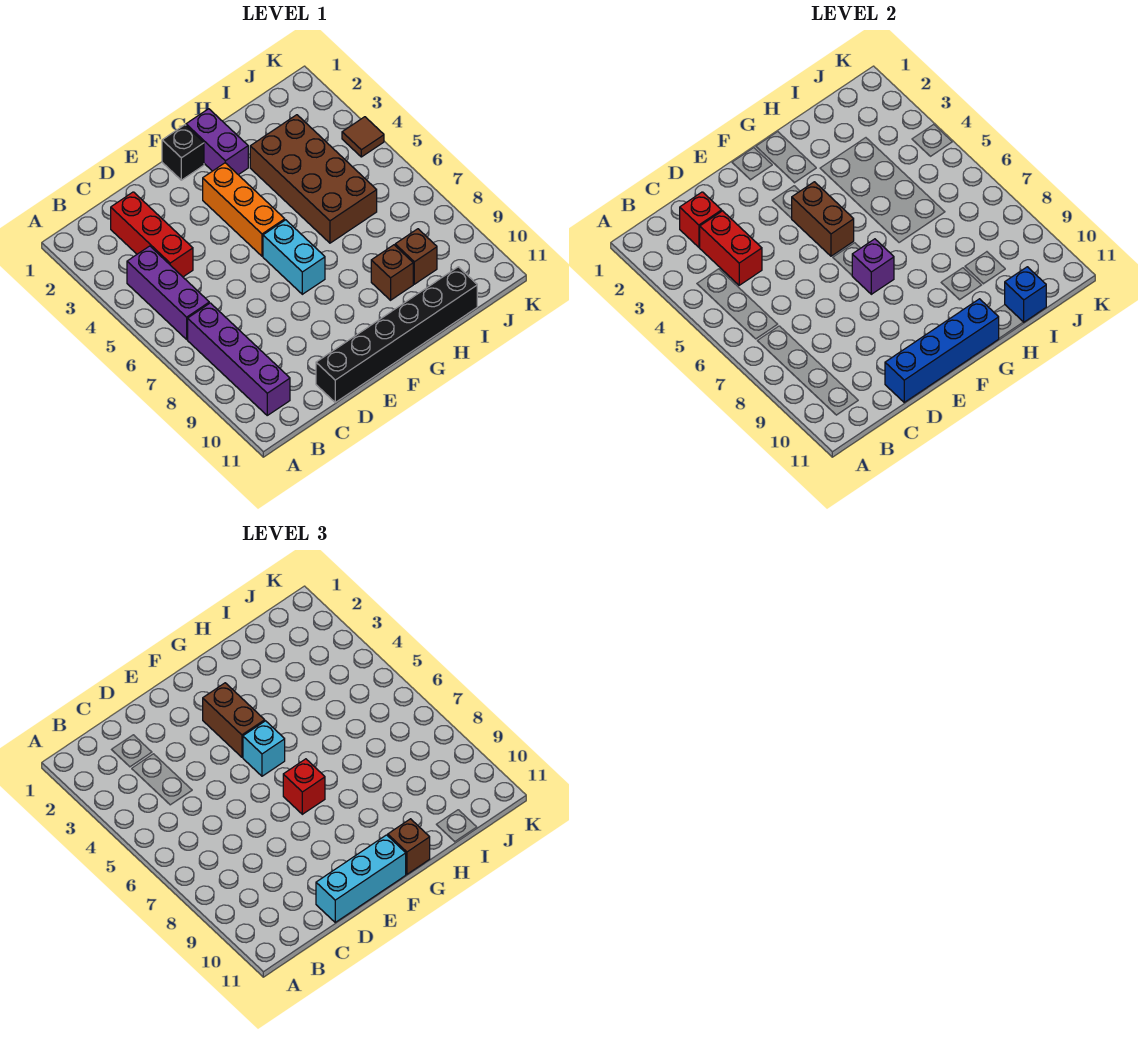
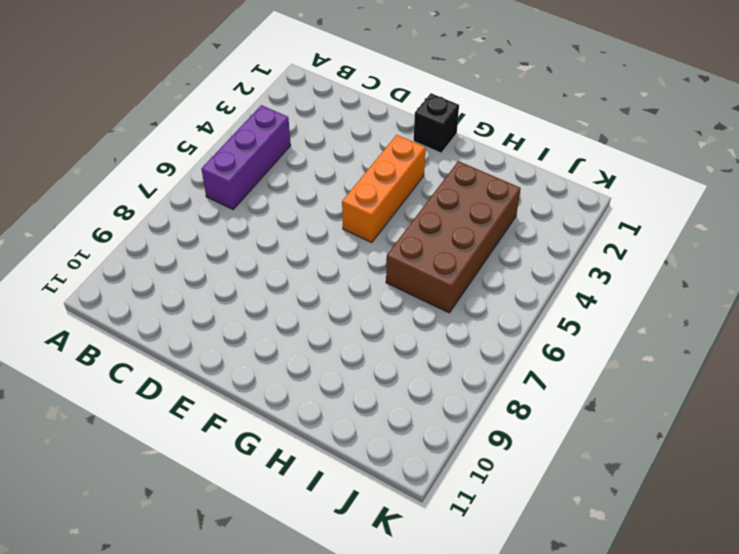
none -> purple brick B7:B10 level 1
none -> red brick C2:C4 level 1
none -> black brick D11:I11 level 1

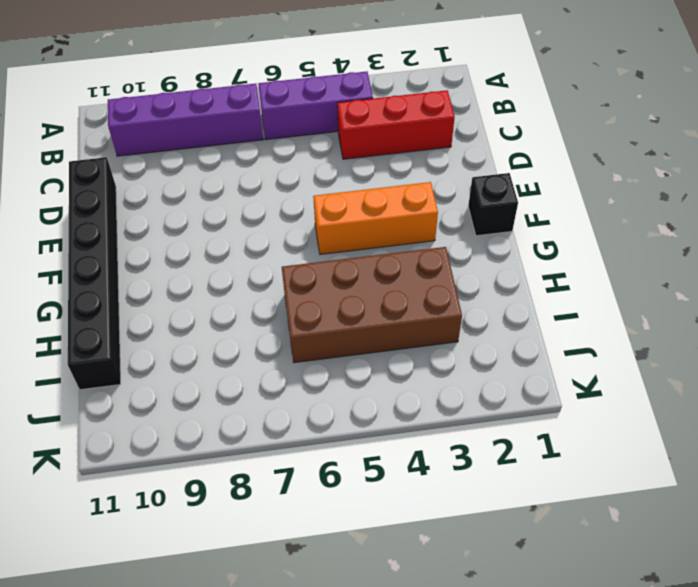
none -> cyan brick F6:F7 level 1
none -> purple brick G1:G2 level 1
none -> brown brick H9 level 1

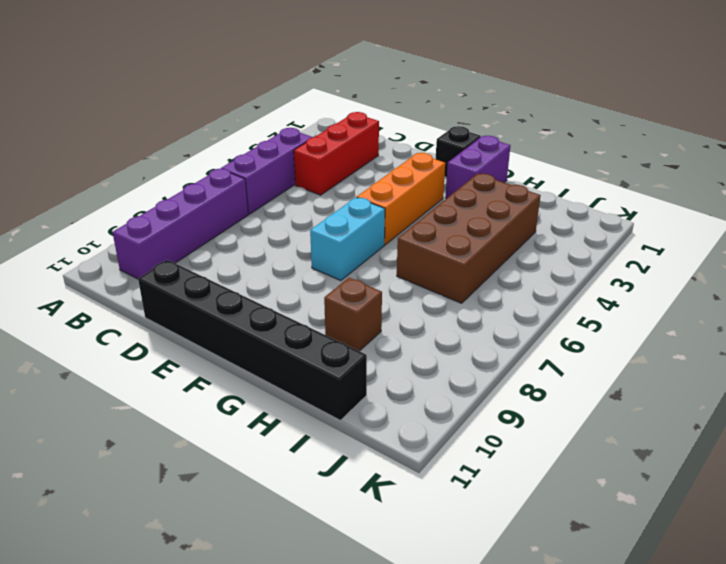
none -> brown brick I9 level 1
none -> brown tile K4 level 1
none -> red brick C2 level 2

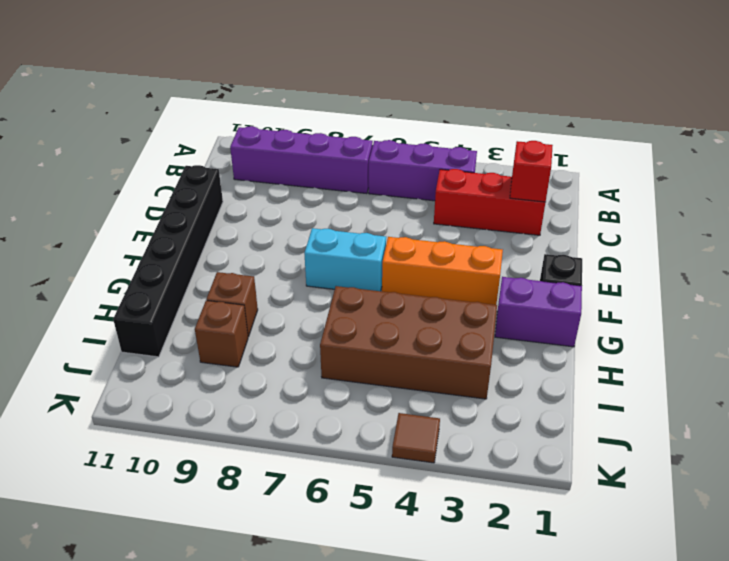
none -> red brick C3:C4 level 2
none -> blue brick D11:G11 level 2
none -> brown brick F4:F5 level 2

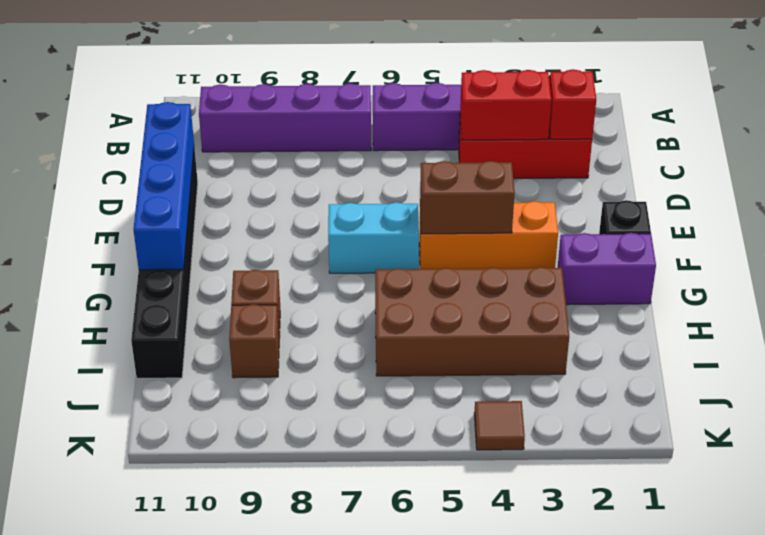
none -> purple brick F7 level 2
none -> blue brick I11 level 2
none -> cyan brick D11:F11 level 3

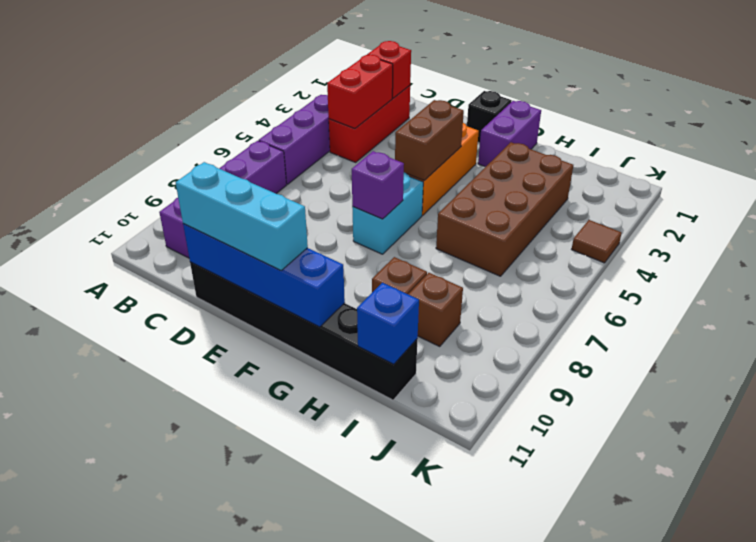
none -> brown brick F3:F4 level 3
none -> cyan brick F5 level 3
none -> red brick F7 level 3

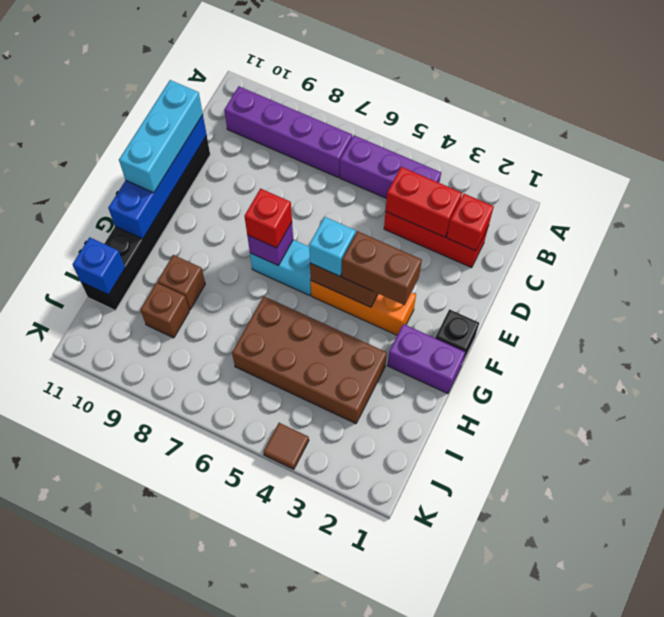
none -> brown brick G11 level 3

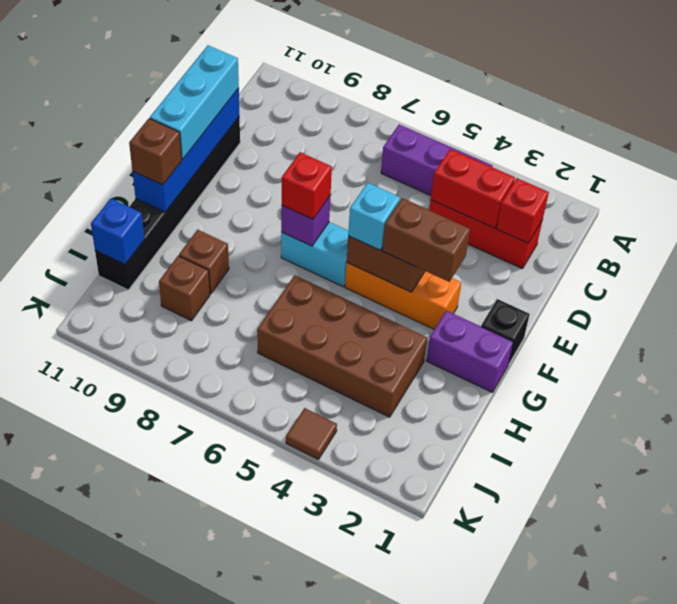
none -> purple brick B7:B10 level 1

